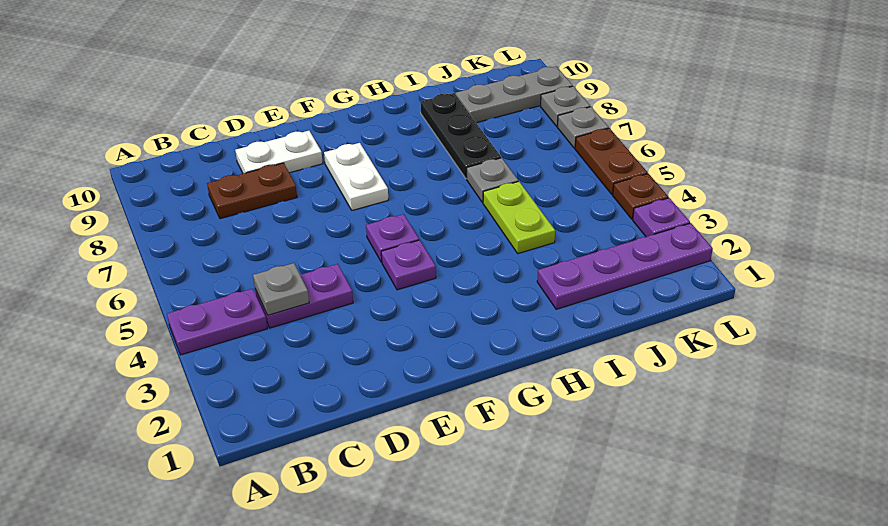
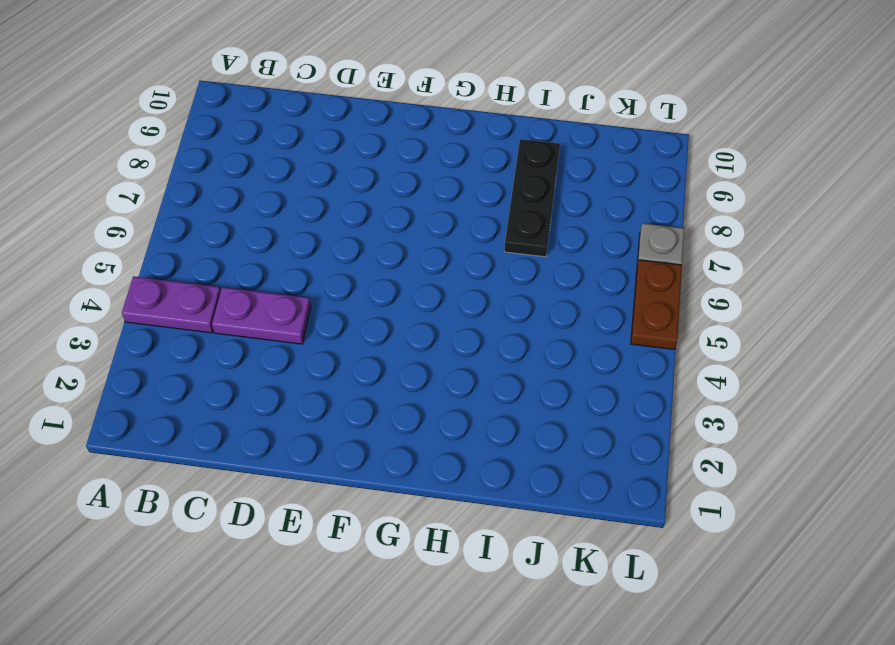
none -> brown plate C8:D8 level 1
none -> white plate D9:E9 level 1
none -> purple plate F4 level 1

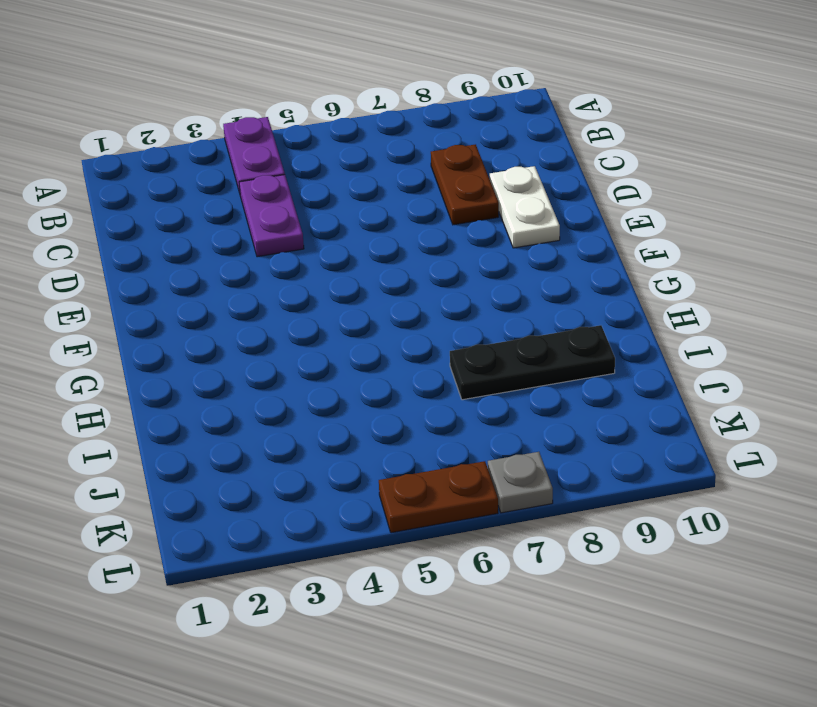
none -> purple plate F4 level 1
none -> purple plate F5 level 1
none -> white plate F7:F8 level 1

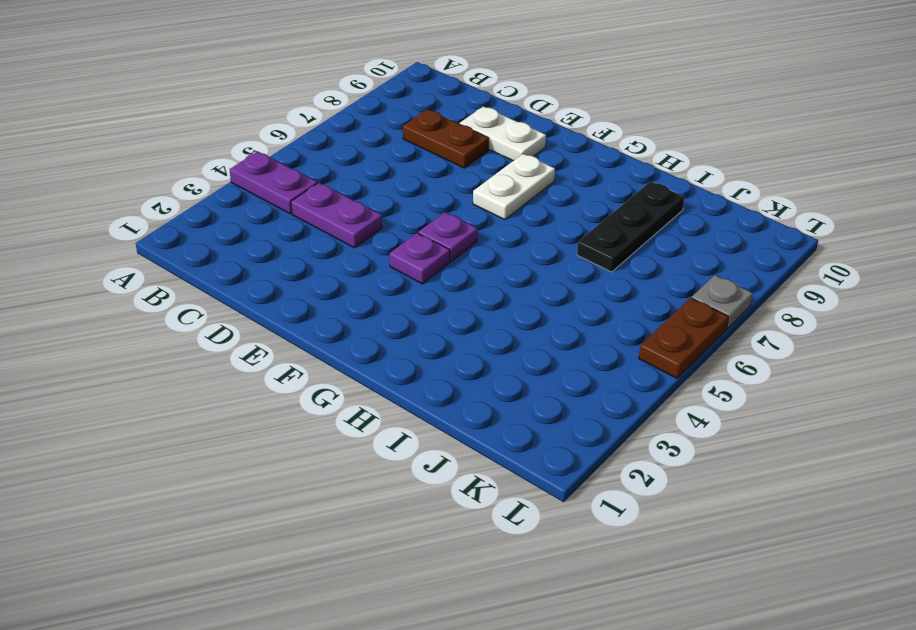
none -> purple plate I2:L2 level 1
none -> lime plate I4:I5 level 1
none -> grey plate I6 level 1

